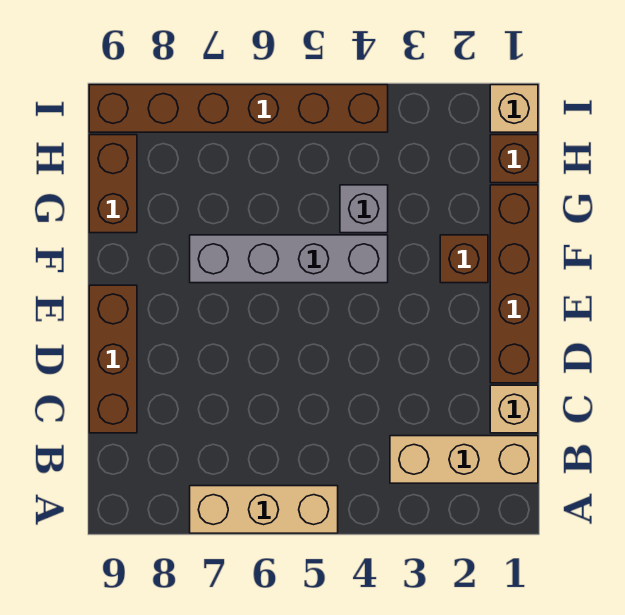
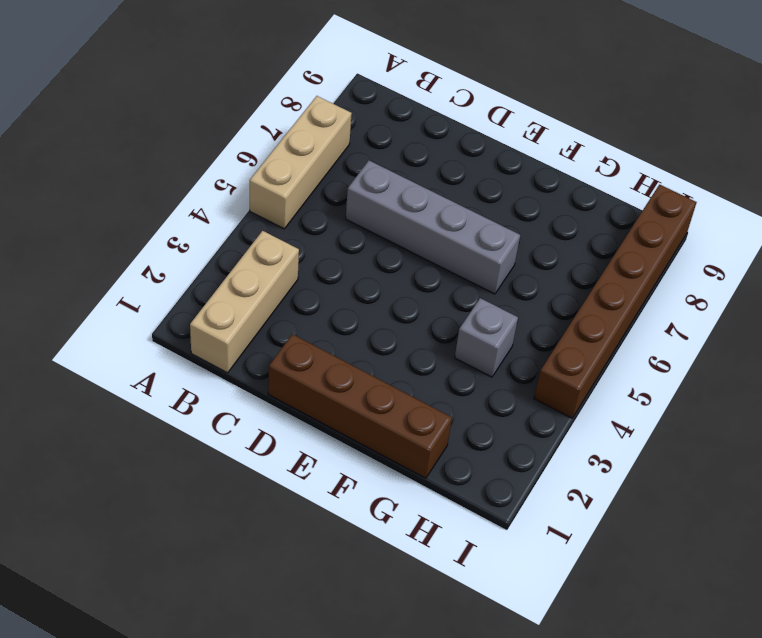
grey brick C6:F6 level 1 -> grey brick F4:F7 level 1
none -> tan brick C1 level 1
none -> brown brick C9:E9 level 1
none -> brown brick F2 level 1

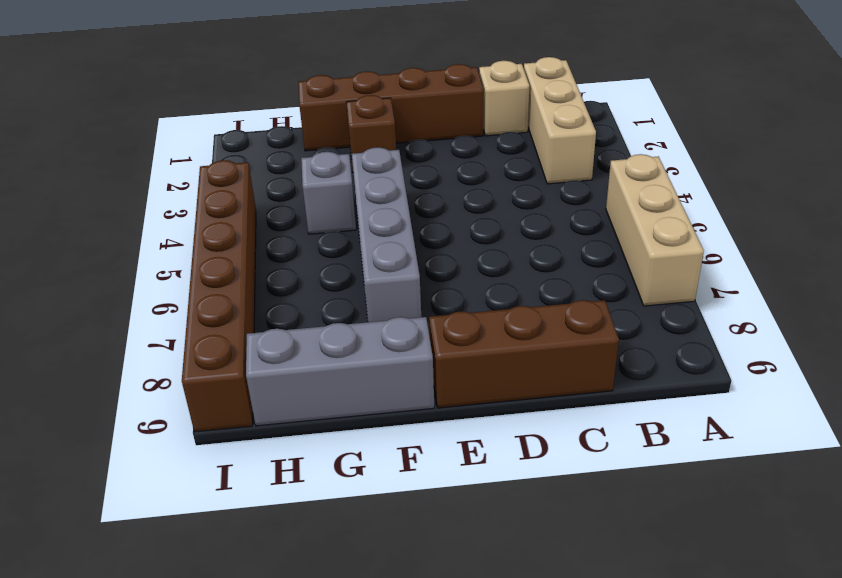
grey brick F9:H9 level 1 -> brown brick G9:H9 level 1
none -> brown brick H1 level 1
none -> tan brick I1 level 1

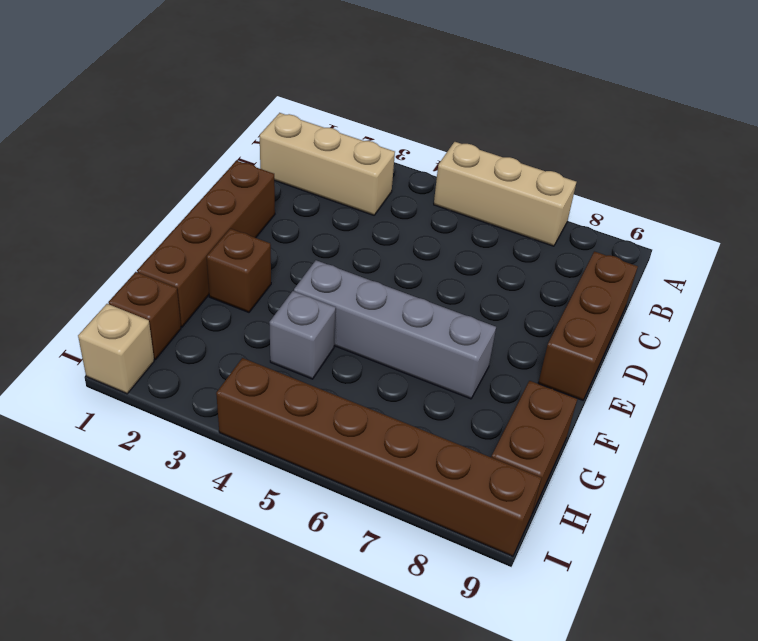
none -> tan brick C1 level 1

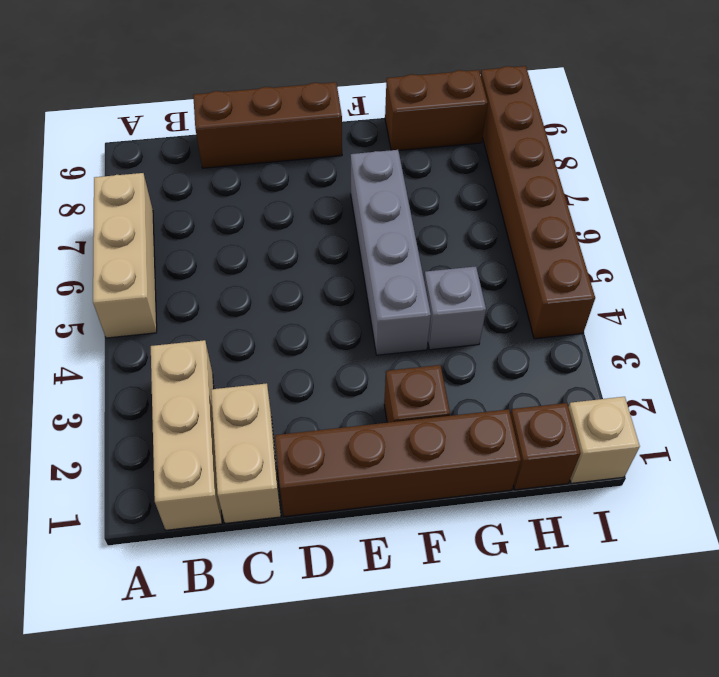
tan brick C1:C2 level 1 -> tan brick C1 level 1

